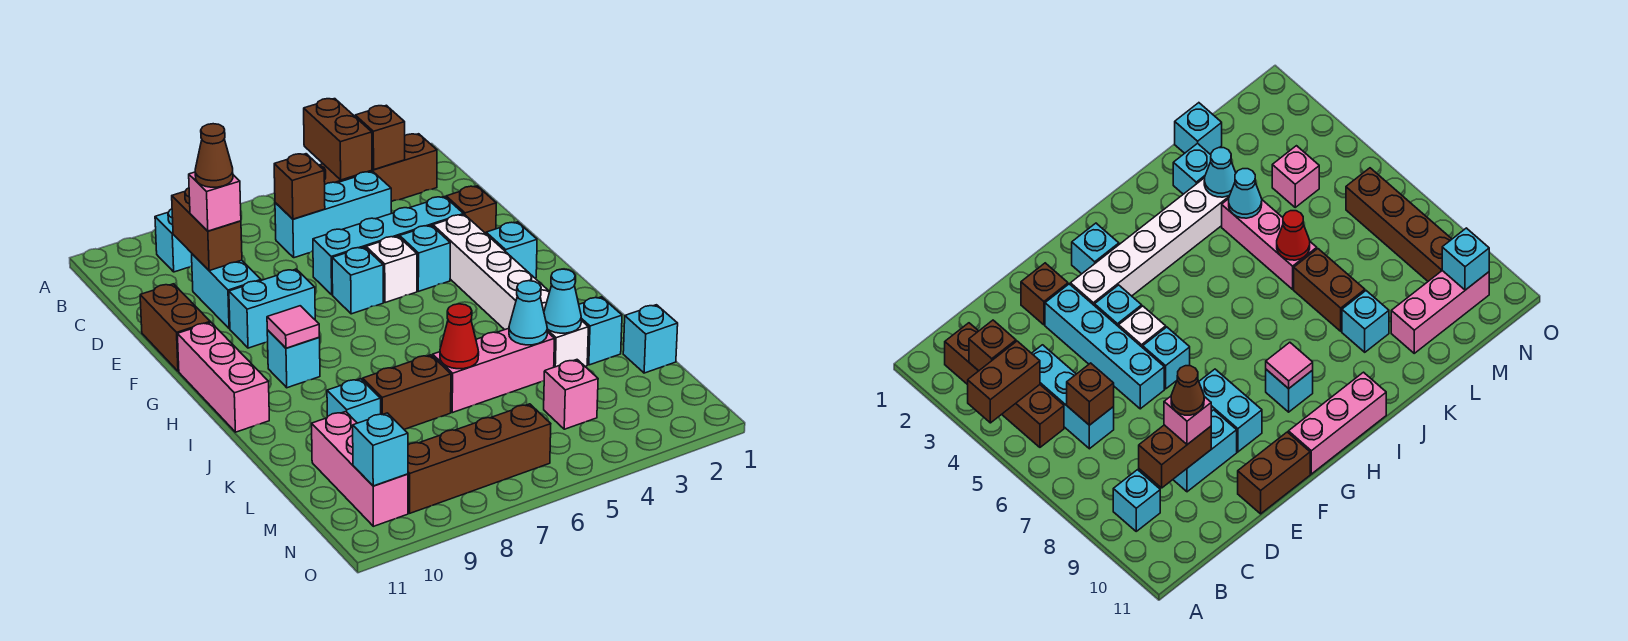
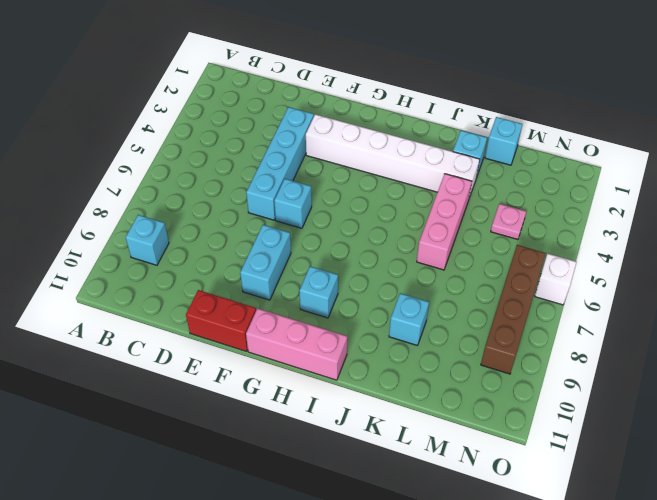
red brick E11:F11 level 1 -> brown brick E11:F11 level 1
pink plate M4 level 1 -> pink brick M4 level 1
white brick O6 level 1 -> white brick F5 level 1
none -> brown brick B2:B5 level 1
none -> cyan brick C4:C6 level 1
none -> cyan brick D9:E9 level 1
none -> brown brick E2 level 1

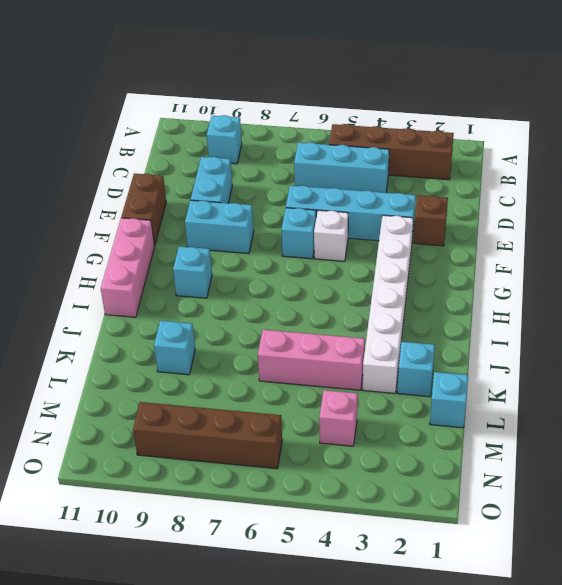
none -> cyan brick F4 level 1
none -> cyan brick G2 level 1
none -> brown brick K7:K8 level 1
none -> pink brick L10:N10 level 1

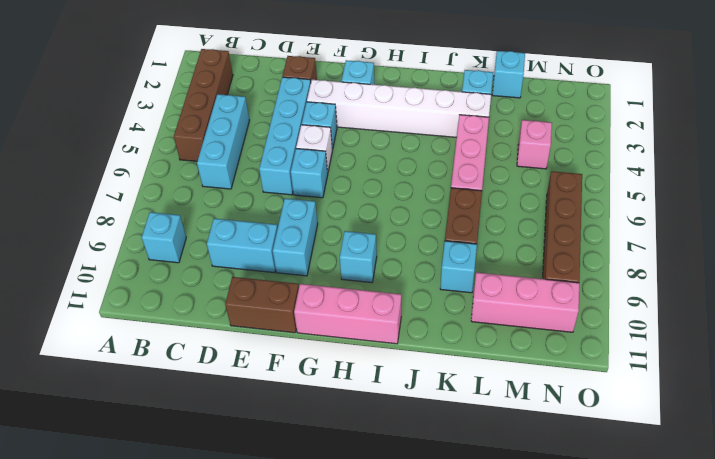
none -> brown brick A4:B4 level 2
none -> brown brick B3 level 2
none -> brown brick C6 level 2
none -> brown brick C9:D9 level 2

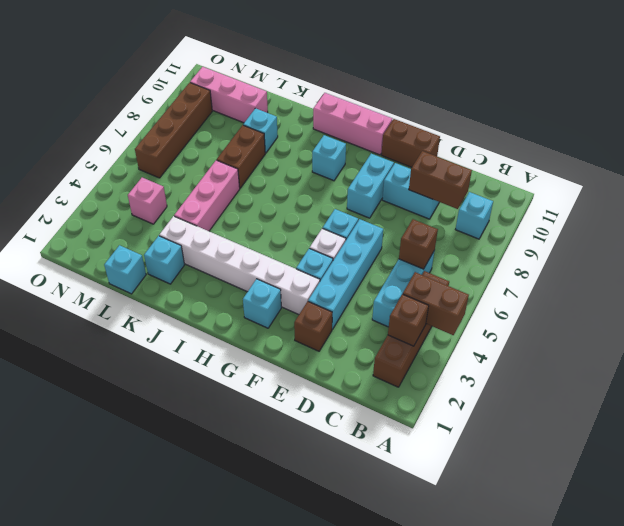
none -> pink tile H9 level 2
none -> cyan cone K3 level 2
none -> cyan cone K4 level 2
none -> red cone K6 level 2

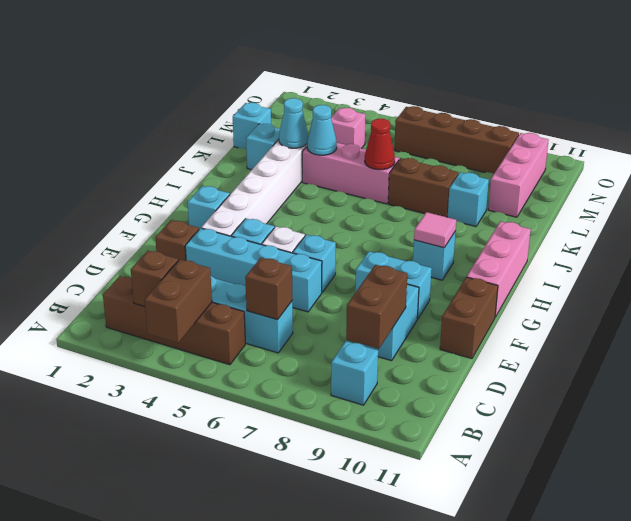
none -> cyan brick N10 level 2
none -> pink brick D9 level 3
none -> brown cone D9 level 4

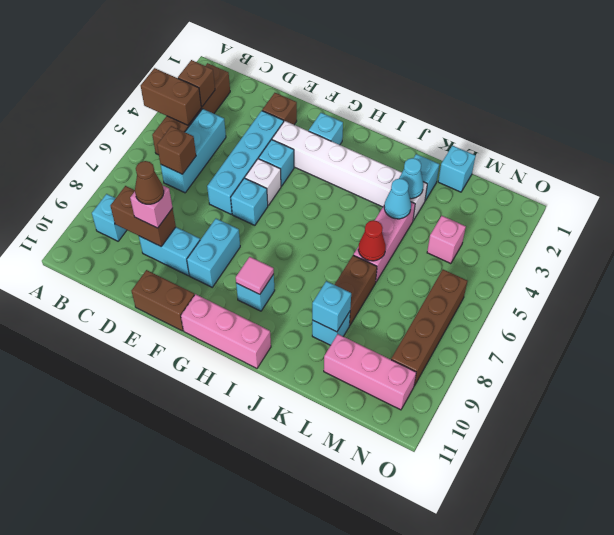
cyan brick K9 level 2 -> cyan brick N10 level 2

